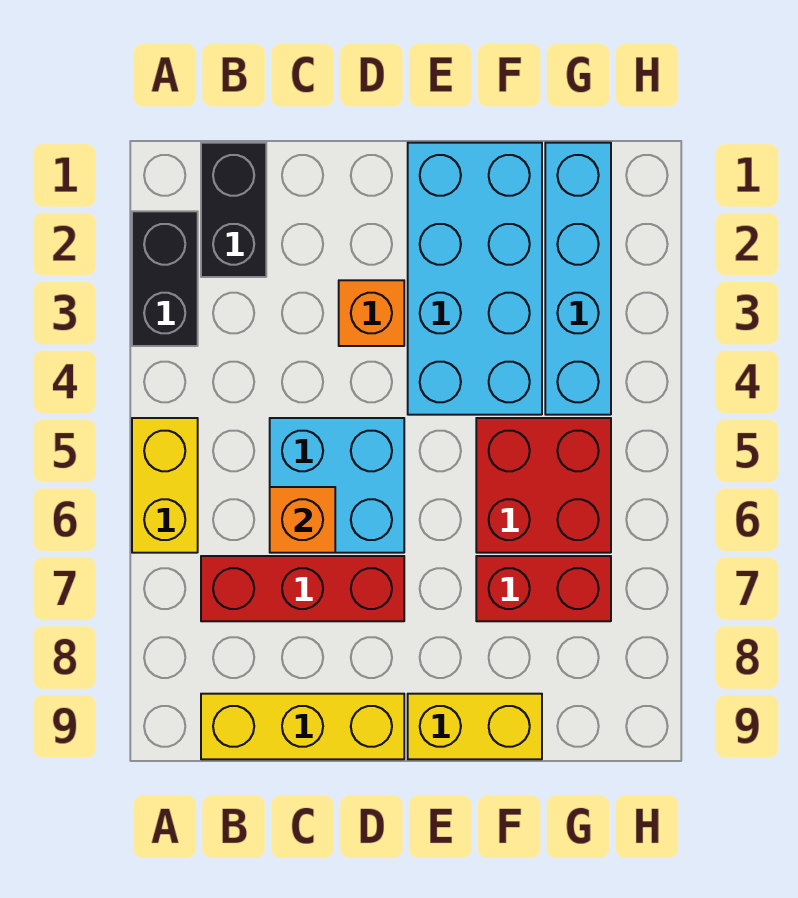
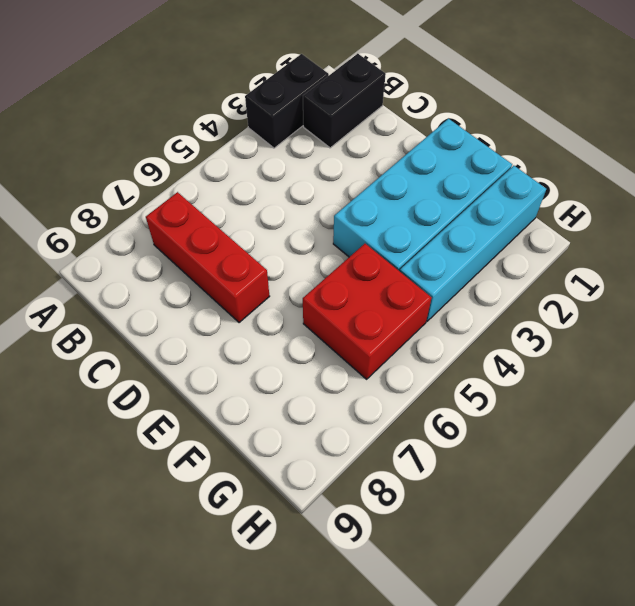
none -> yellow brick A5:A6 level 1
none -> yellow brick B9:D9 level 1
none -> cyan brick C5:D6 level 1

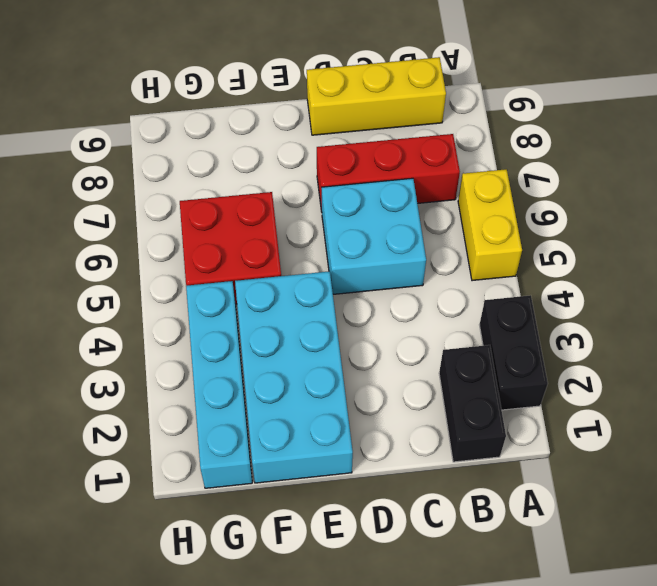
none -> orange brick D3 level 1
none -> yellow brick E9:F9 level 1
none -> red brick F7:G7 level 1

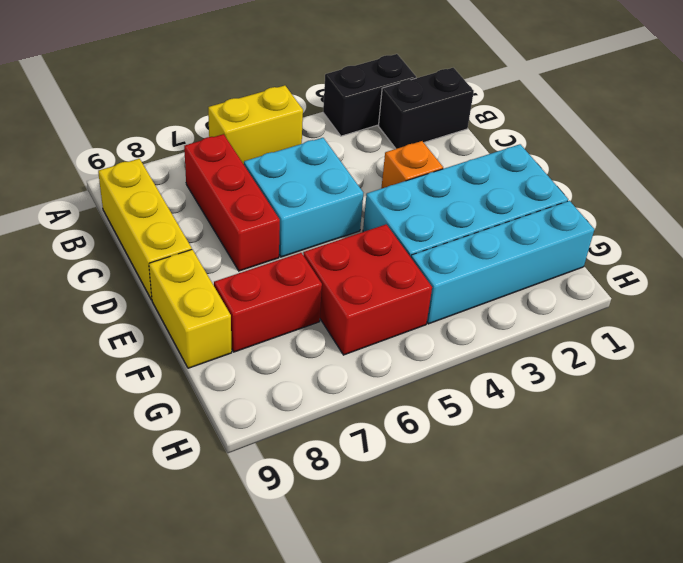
red brick F7:F8 level 1 -> red brick F7:G7 level 1
none -> orange brick C6 level 2

